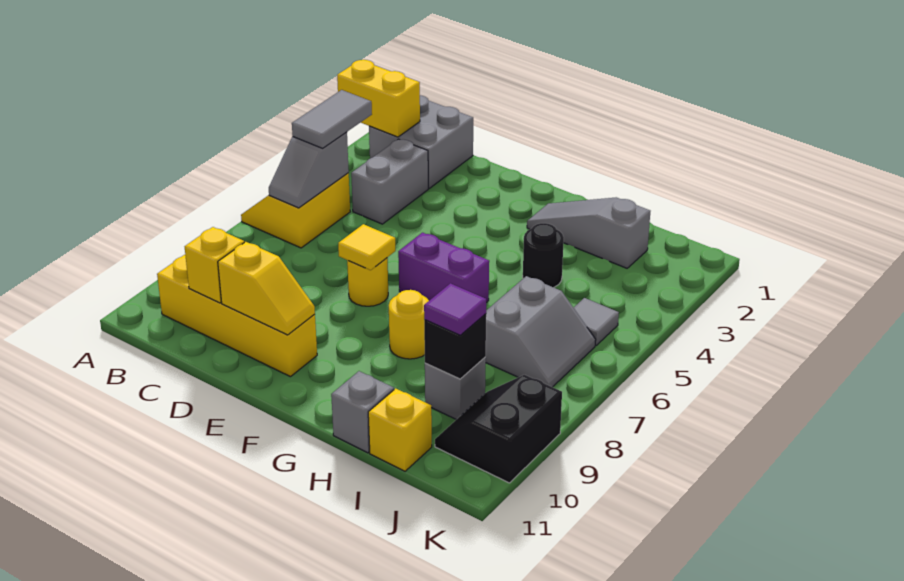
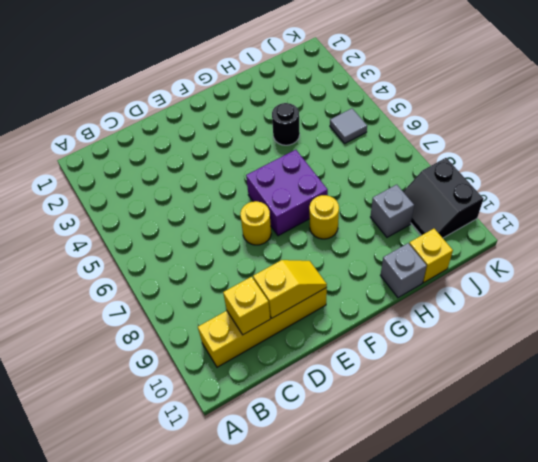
purple brick F6:G7 level 1 -> purple brick F6:G6 level 1
none -> yellow slope A5:B6 level 1 top B
none -> grey brick B1:C2 level 1
none -> grey brick C3:C4 level 1

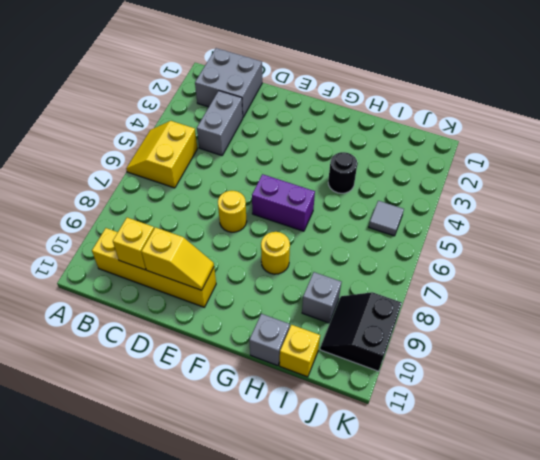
none -> grey slope G2:I2 level 1 top I
none -> grey slope I6:J7 level 1 top I
none -> yellow brick A2:B2 level 2

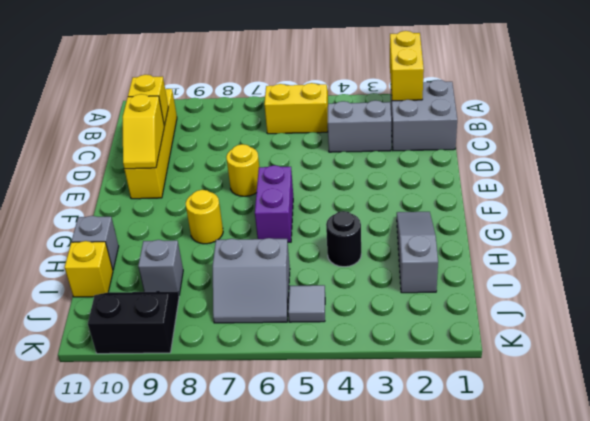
none -> grey slope B5:B6 level 2 top 5
none -> yellow tile E7 level 2
none -> black brick I9 level 2

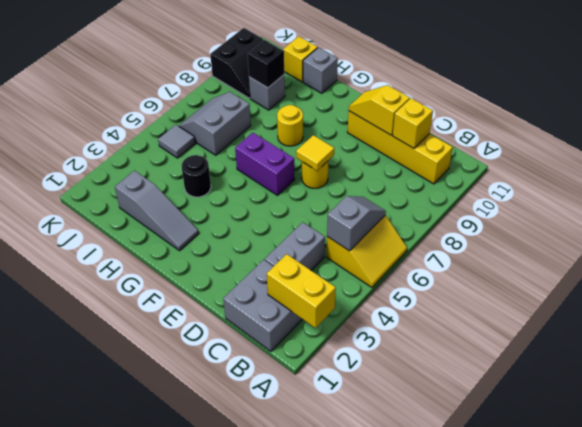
none -> grey tile B4:B5 level 3
none -> purple tile I9 level 3

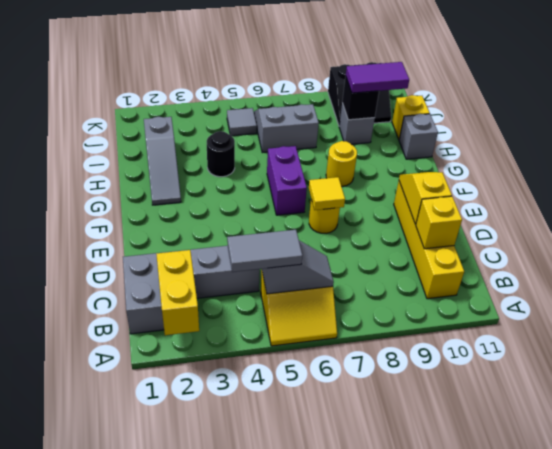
purple tile I9:I10 level 3 -> purple tile I9 level 3

